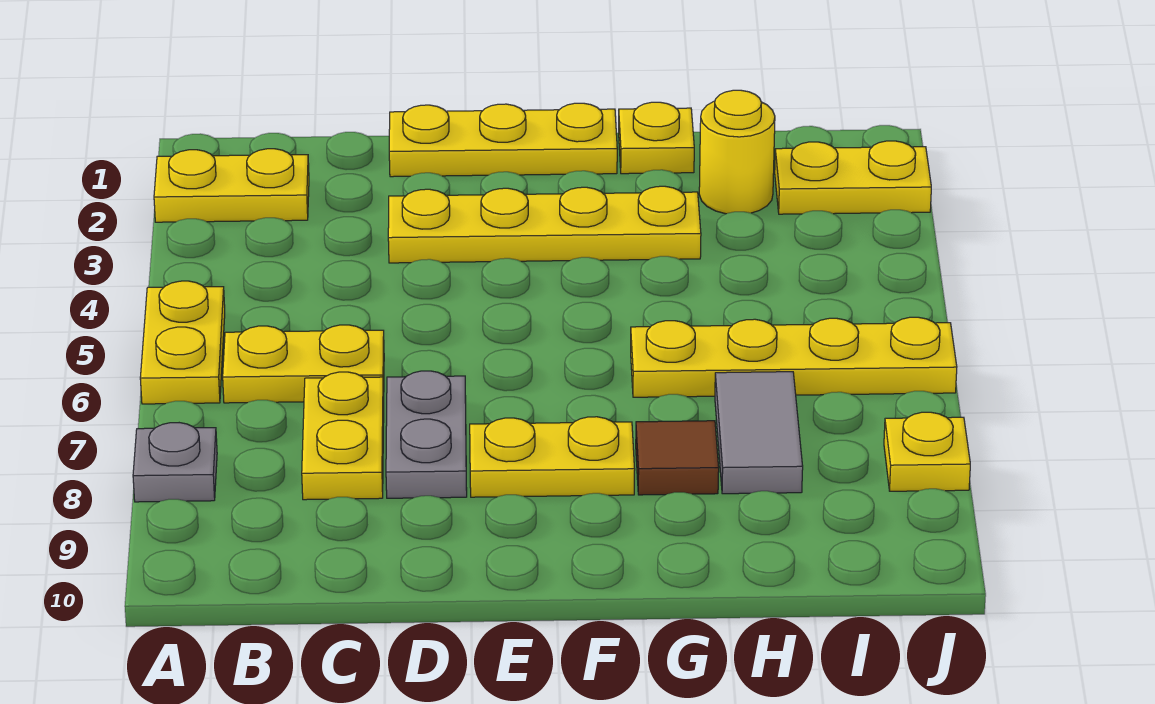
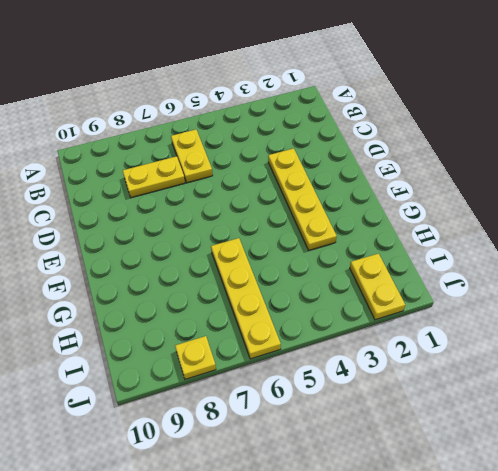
none -> yellow plate A2:B2 level 1
none -> yellow plate A5:A6 level 1
none -> grey plate A8 level 1

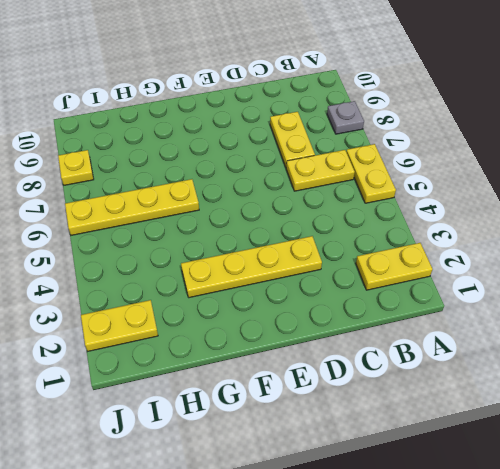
none -> yellow plate D1:F1 level 1
none -> grey plate D7:D8 level 1
none -> yellow plate E8:F8 level 1

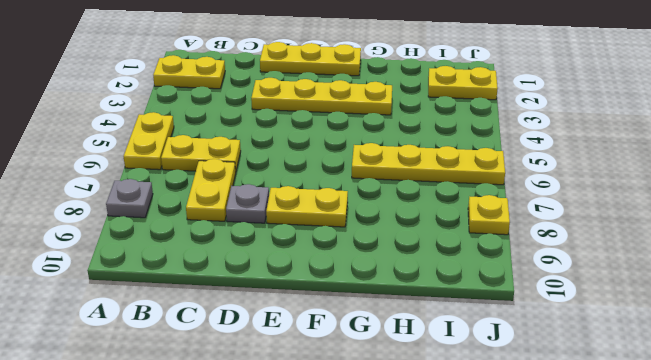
grey plate D8 level 1 -> grey plate D7:D8 level 1
none -> yellow plate G1 level 1
none -> brown tile G8 level 1
none -> yellow round brick H2 level 1

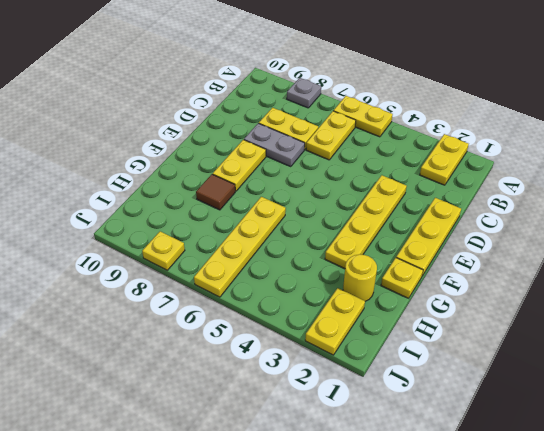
none -> grey tile H7:H8 level 1

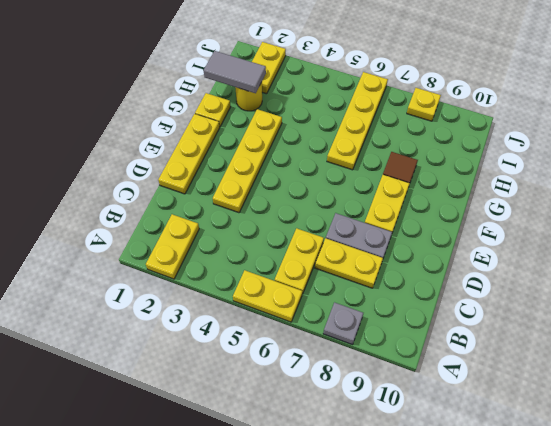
grey tile H1:H2 level 2 -> grey tile H7:H8 level 1

